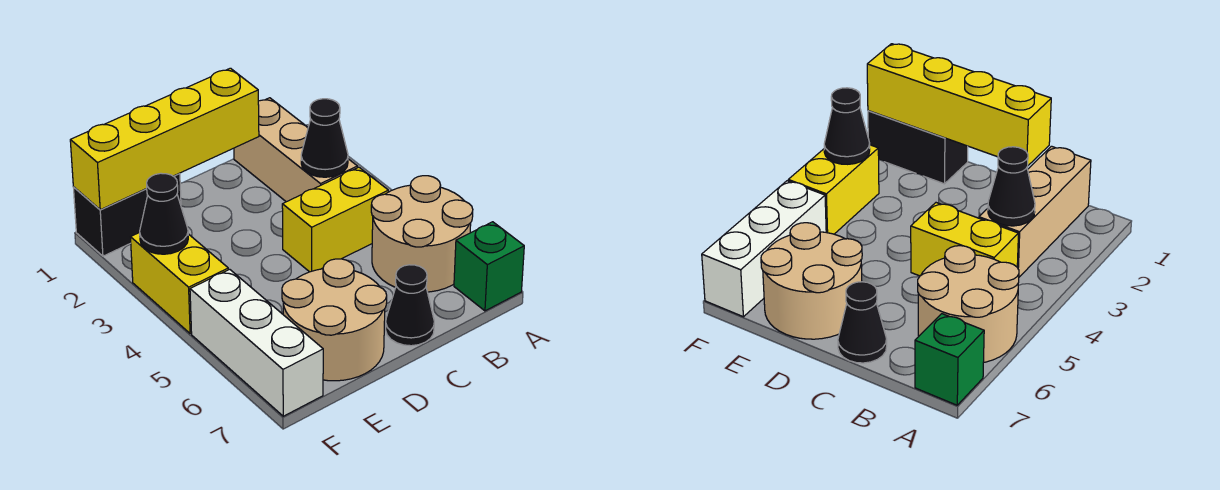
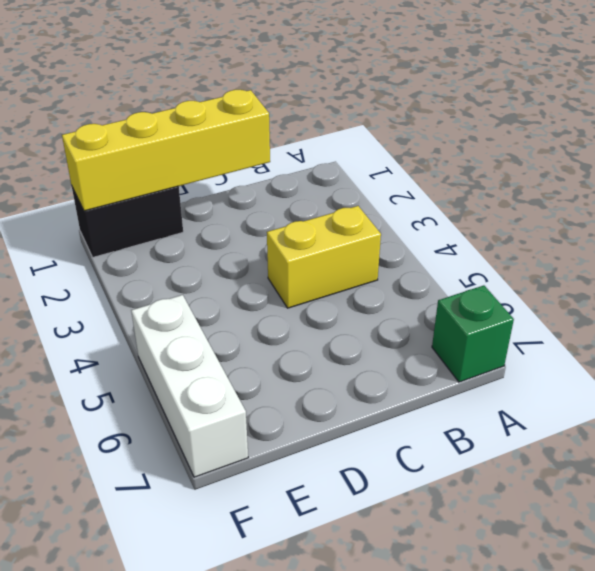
none -> tan round brick A5:B6 level 1
none -> tan brick B1:B3 level 1
none -> black cone C7 level 1

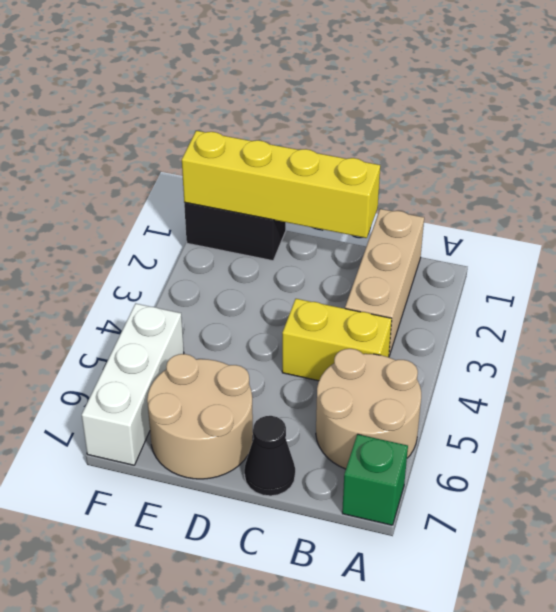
none -> yellow brick F3:F4 level 1
none -> black cone B3 level 2
none -> black cone F3 level 2

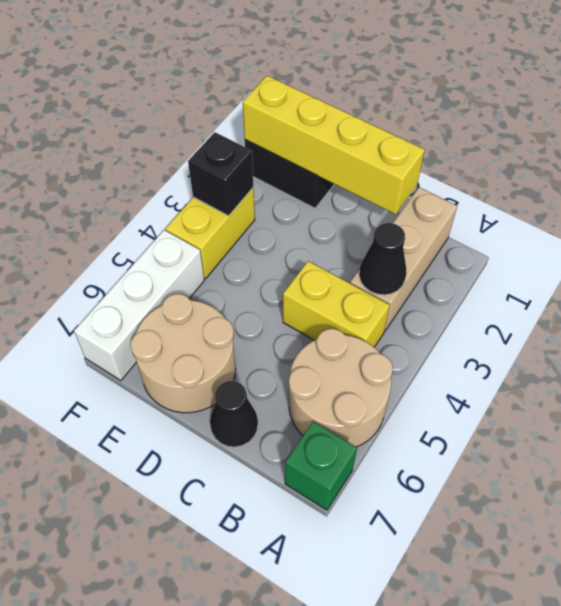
black brick F3 level 2 -> black cone F3 level 2

